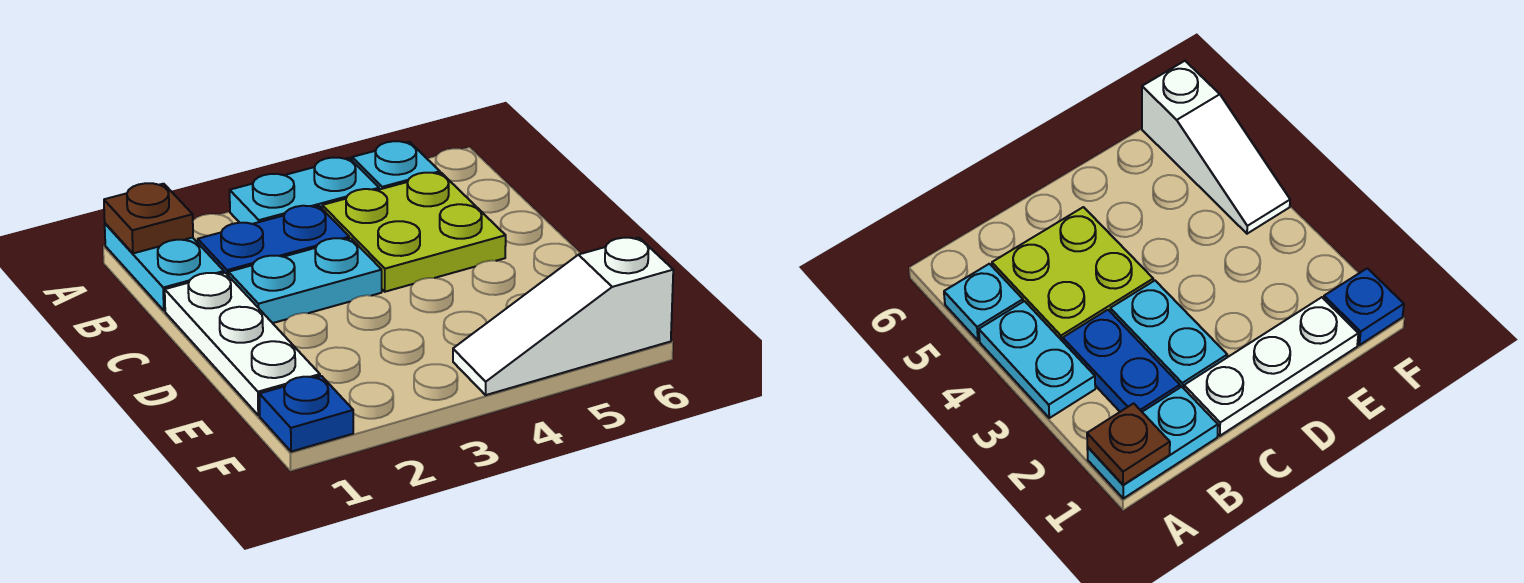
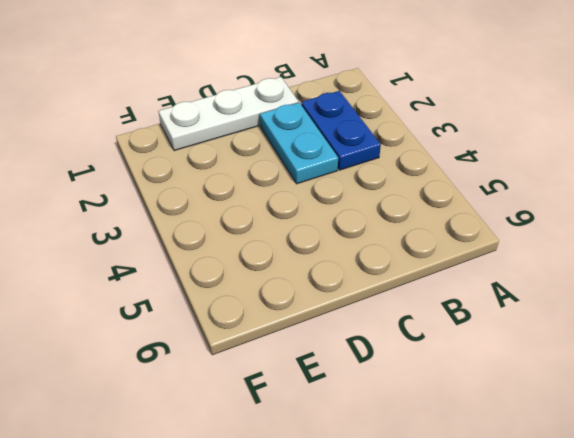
none -> cyan plate A1:B1 level 1
none -> cyan plate A3:A4 level 1

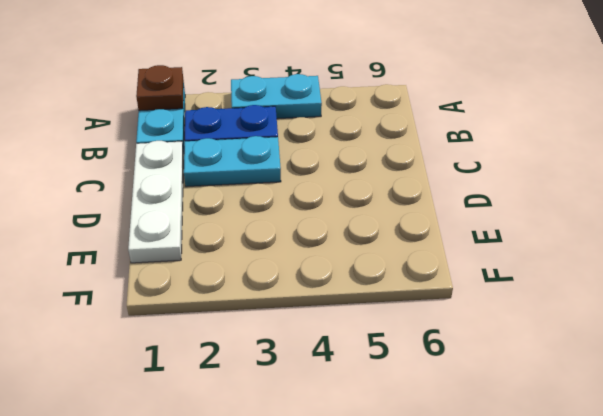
none -> cyan plate A5 level 1
none -> lime plate B4:C5 level 1

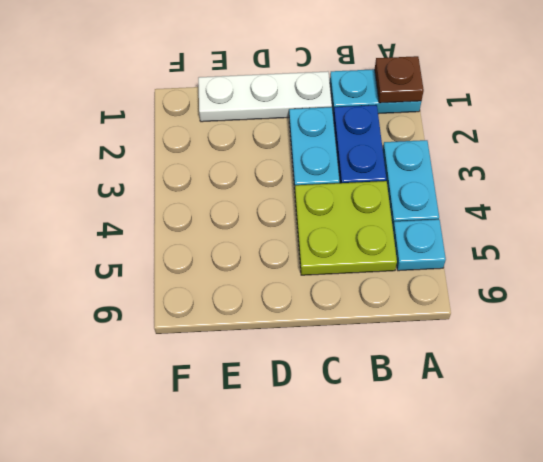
none -> blue plate F1 level 1
none -> white slope F4:F6 level 1 top 6

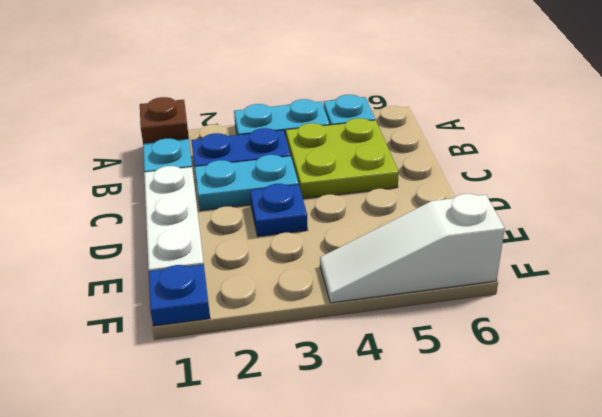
blue plate D3 level 1 -> none

